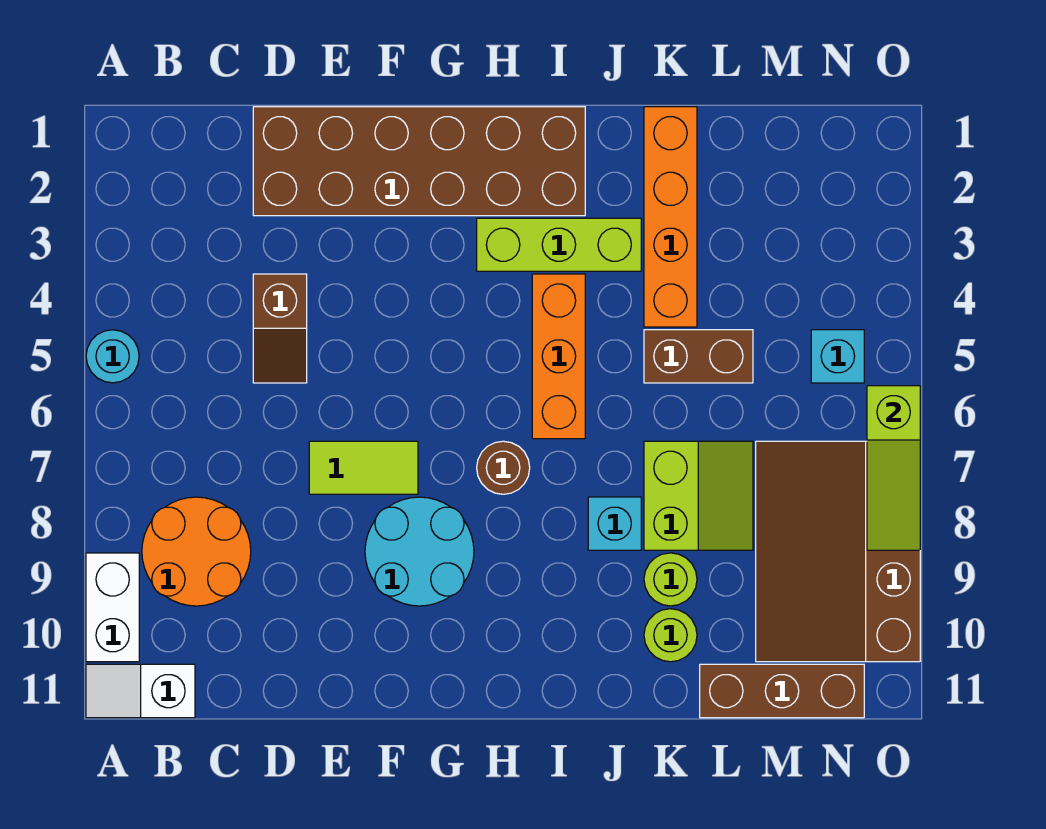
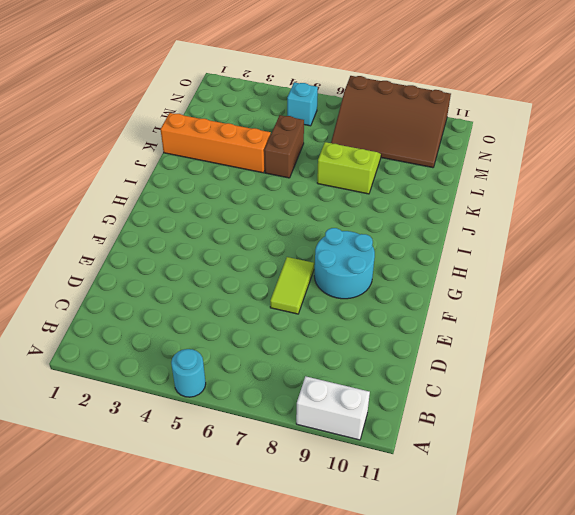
none -> white slope A11:B11 level 1 top B
none -> orange round brick B8:C9 level 1
none -> brown brick D1:I2 level 1

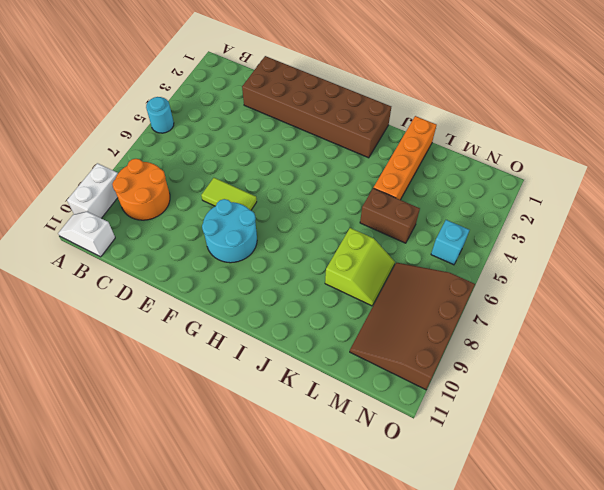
none -> brown slope D4:D5 level 1 top 4
none -> lime brick H3:J3 level 1
none -> brown round brick H7 level 1

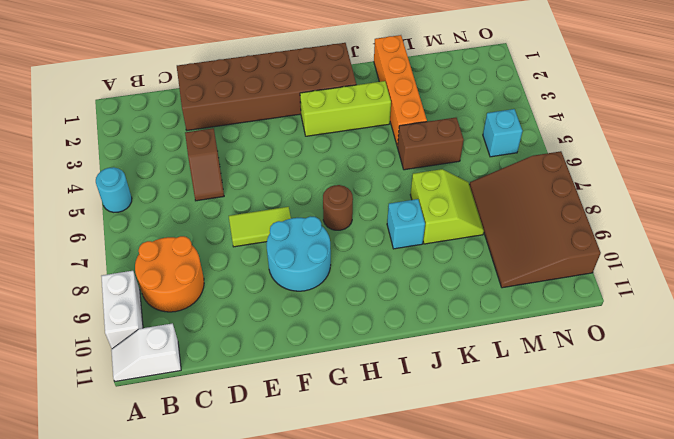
none -> orange brick I4:I6 level 1
none -> lime round brick K9 level 1
none -> lime round brick K10 level 1

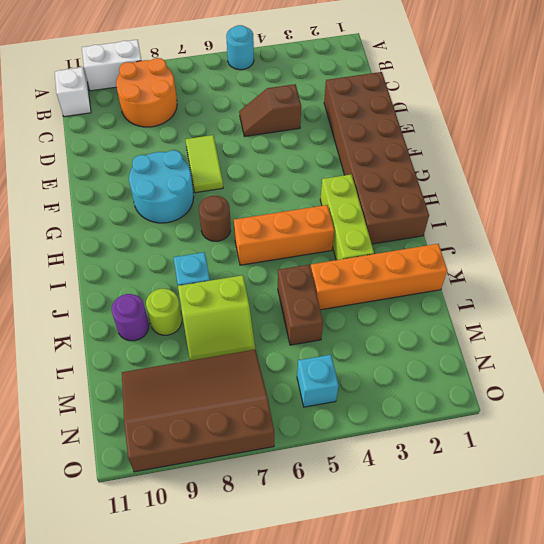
purple round brick K10 level 1 -> lime round brick K10 level 1
none -> brown brick L11:N11 level 1
none -> lime slope O6:O8 level 2 top 6

